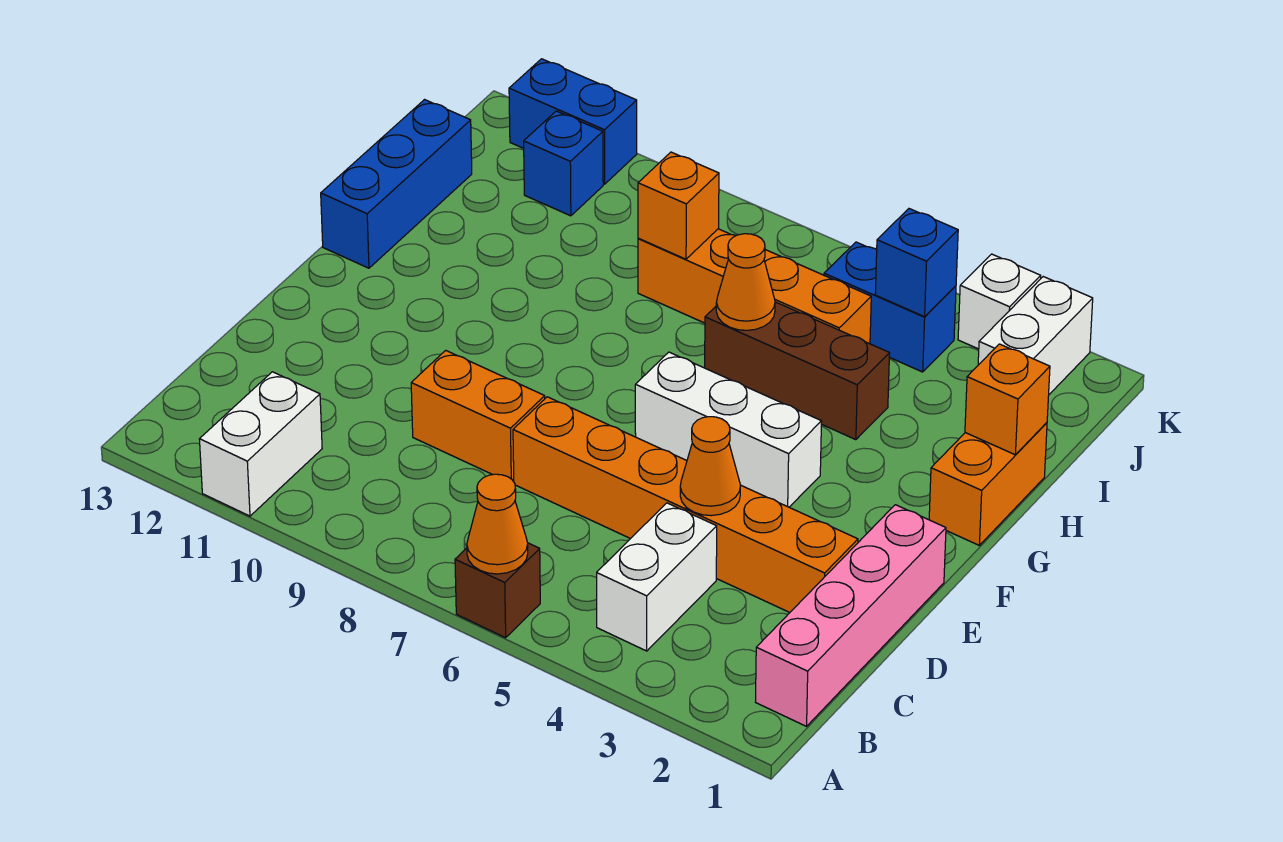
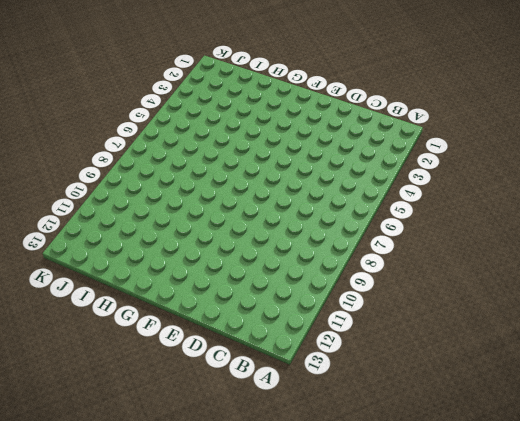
none -> brown brick A6 level 1
none -> white brick A11:B11 level 1
none -> pink brick B1:E1 level 1

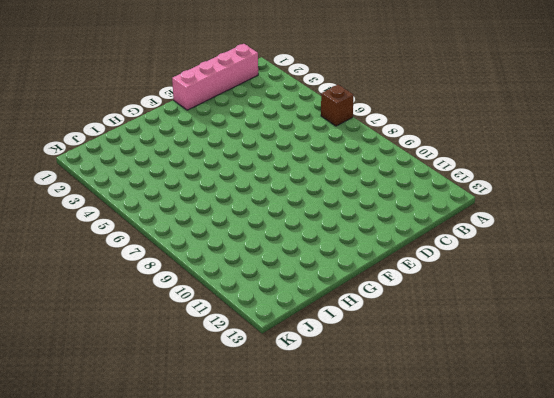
none -> white brick A11:B11 level 1
none -> white brick B4:C4 level 1
none -> orange brick D2:D7 level 1

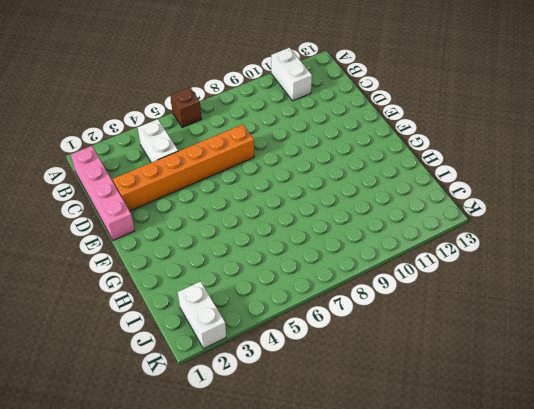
none -> orange brick D8:D9 level 1
none -> white brick F4:F6 level 1
none -> orange brick G1:H1 level 1

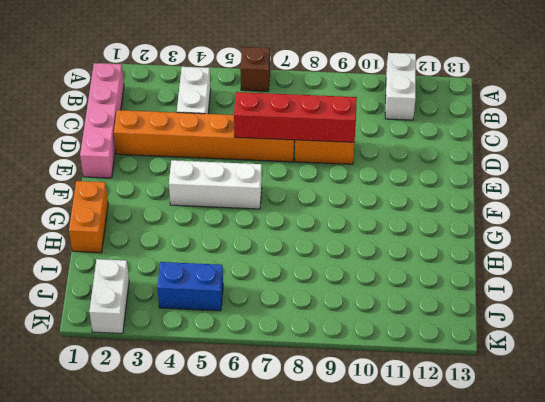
red brick D6:D9 level 2 -> none
none -> blue brick G13:I13 level 1
none -> brown brick H4:H6 level 1
none -> orange brick I5:I8 level 1

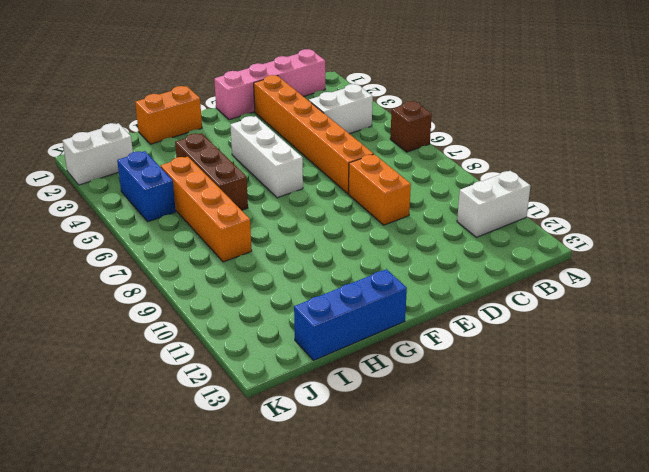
none -> blue brick J11 level 1
none -> white brick K3 level 1
none -> blue brick K11:K12 level 1

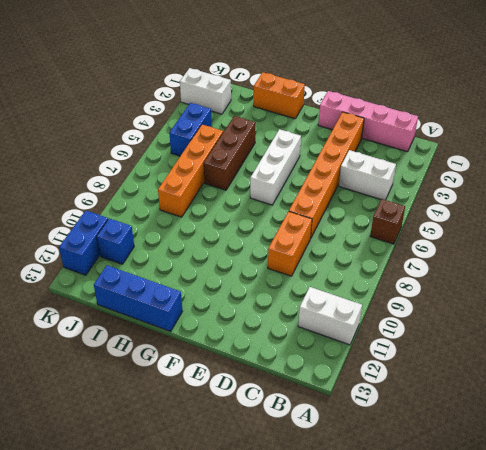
none -> white brick K3 level 1
none -> orange cone A6 level 2
none -> orange cone D4 level 2

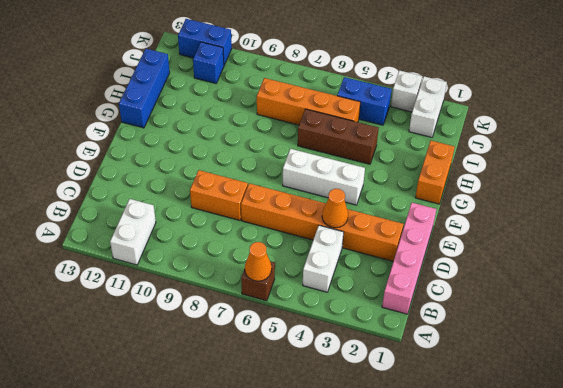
none -> orange brick H1 level 2
none -> orange cone H6 level 2
none -> orange brick I8 level 2

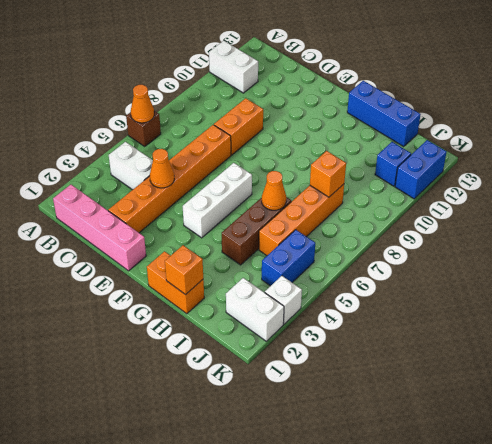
none -> blue brick J4 level 2

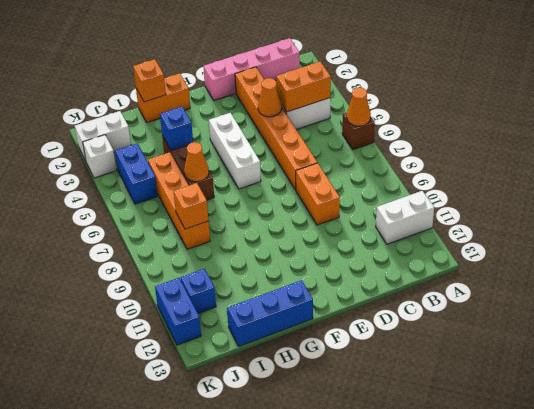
orange brick B4:C4 level 2 -> none
blue brick H4 level 2 -> blue brick J4 level 2

